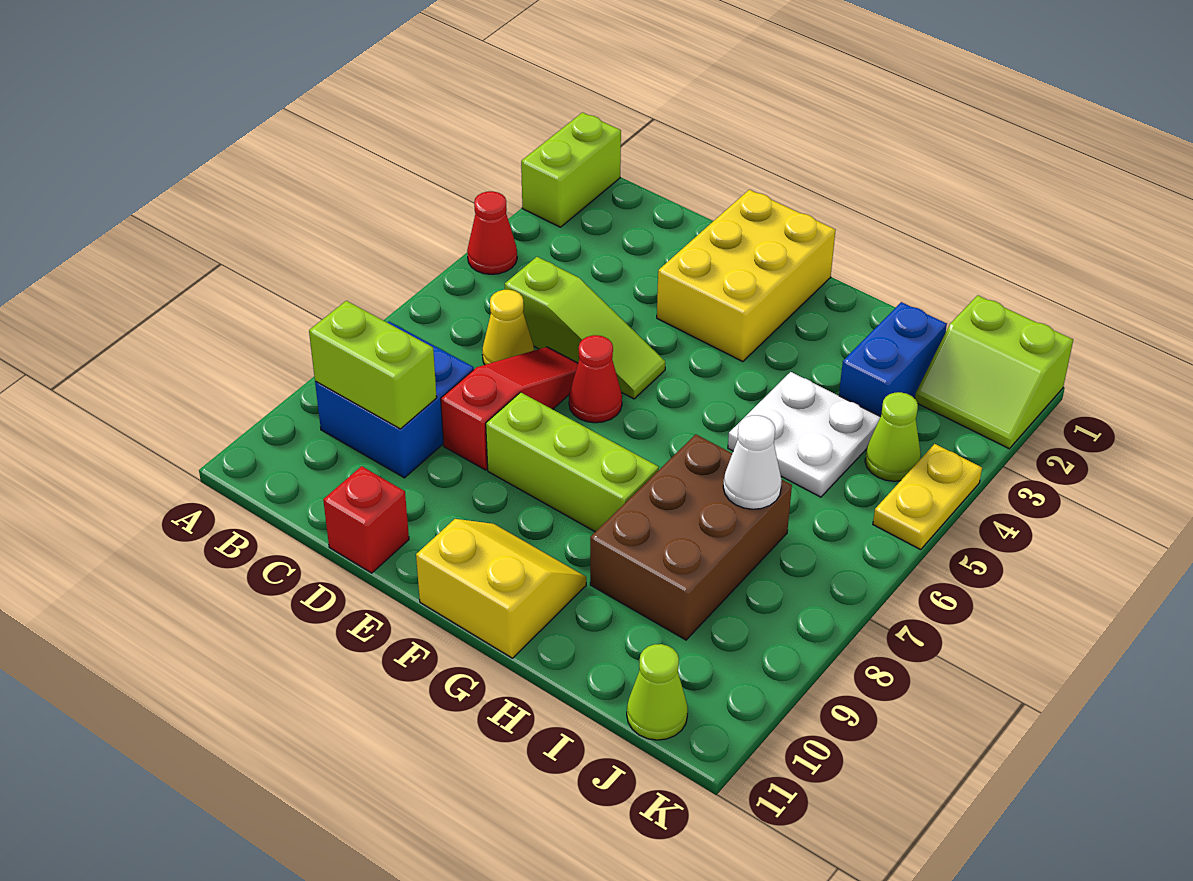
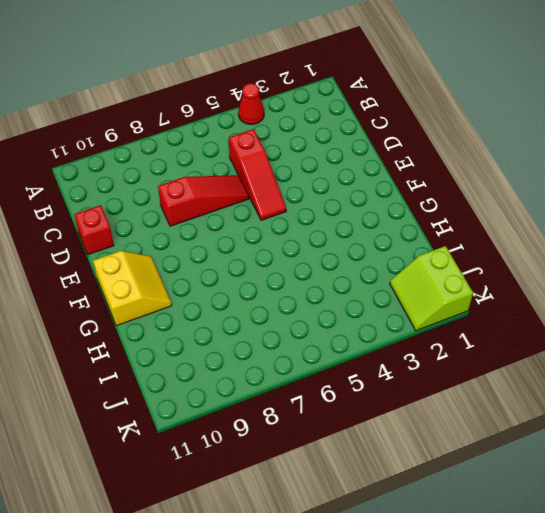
red slope C5:E5 level 1 top C -> lime slope C5:E5 level 1 top C
none -> lime brick A1:A2 level 1
none -> blue brick B8:C9 level 1
none -> yellow cone C6 level 1

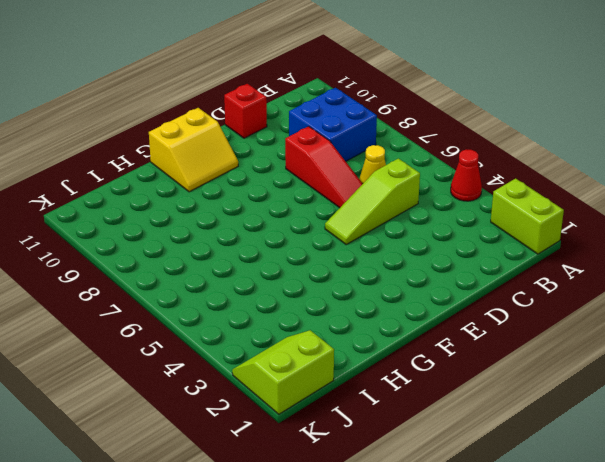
none -> yellow brick E1:F3 level 1
none -> red cone E6 level 1
none -> lime brick E8:G8 level 1

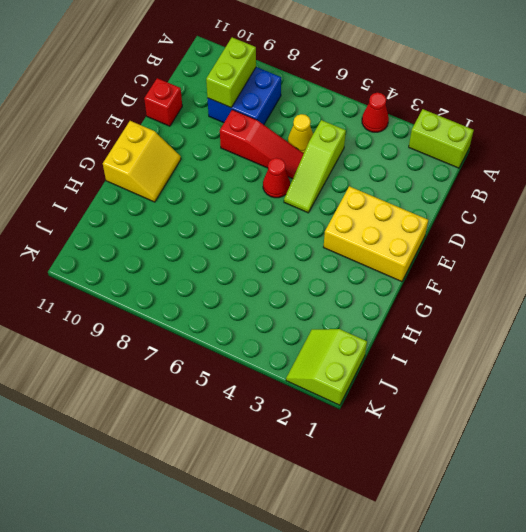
none -> lime brick E8:G8 level 1
none -> white plate H4:I5 level 1
none -> brown brick H7:I9 level 1

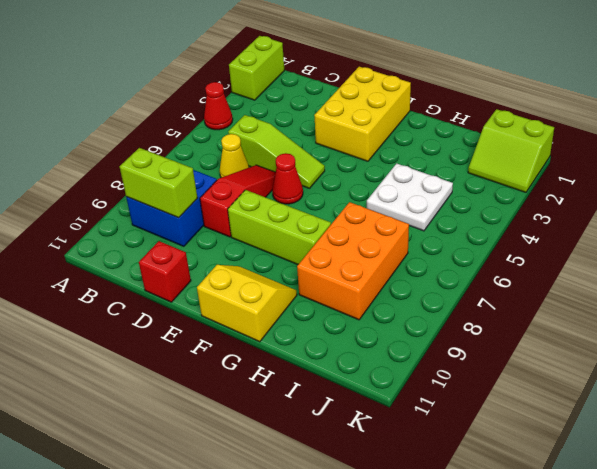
orange brick H7:I9 level 1 -> brown brick H7:I9 level 1
none -> blue brick I2:I3 level 1
none -> lime cone J4 level 1
none -> lime cone J11 level 1

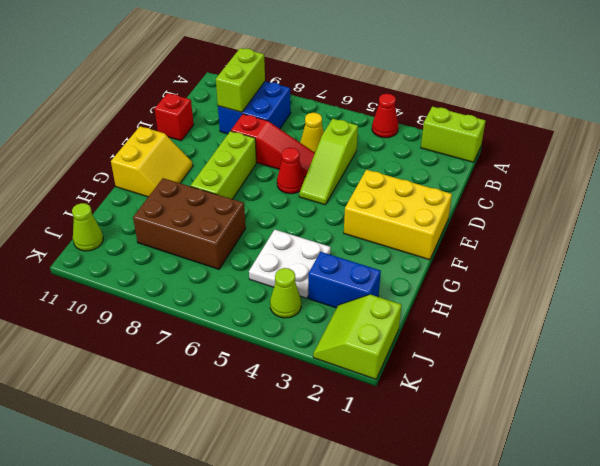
none -> yellow plate K4:K5 level 1
none -> white cone I7 level 2

